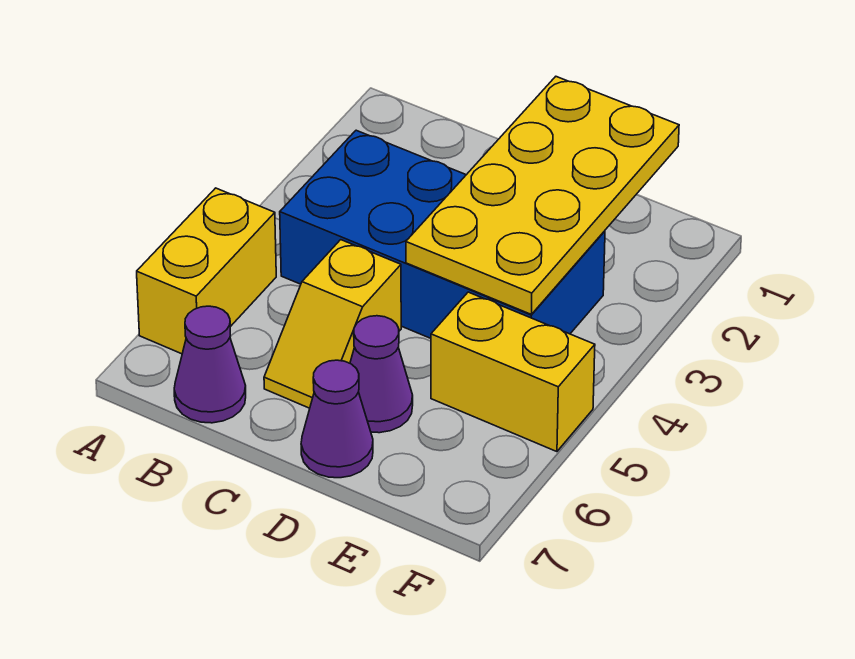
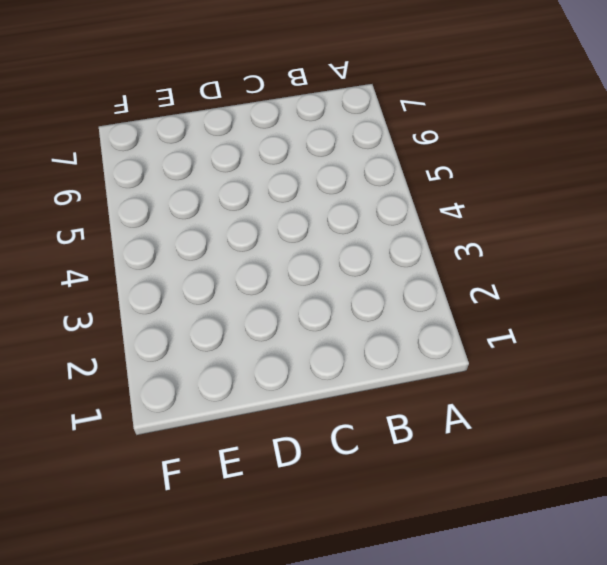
none -> yellow brick A5:A6 level 1
none -> blue brick B3:E4 level 1

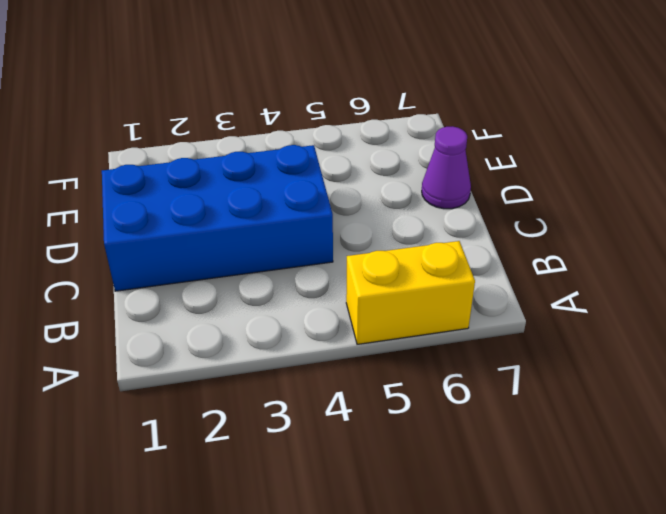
blue brick C1:D4 level 1 -> blue brick B3:E4 level 1
none -> purple cone B7 level 1
none -> yellow slope C5:C6 level 1 top 5

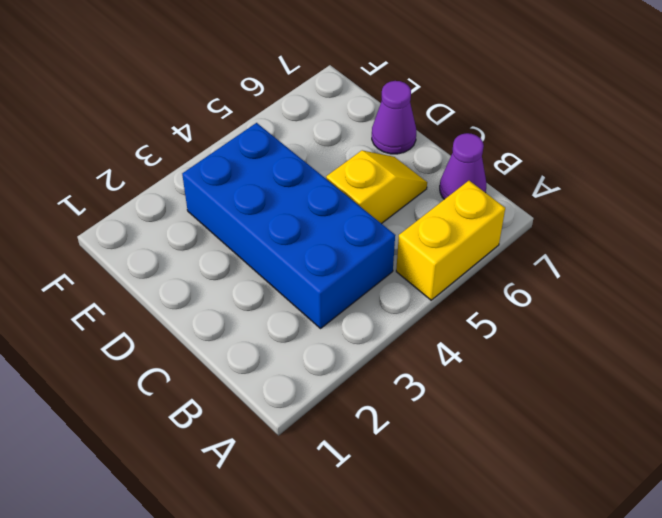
none -> purple cone D6 level 1
none -> yellow brick E5:F5 level 1

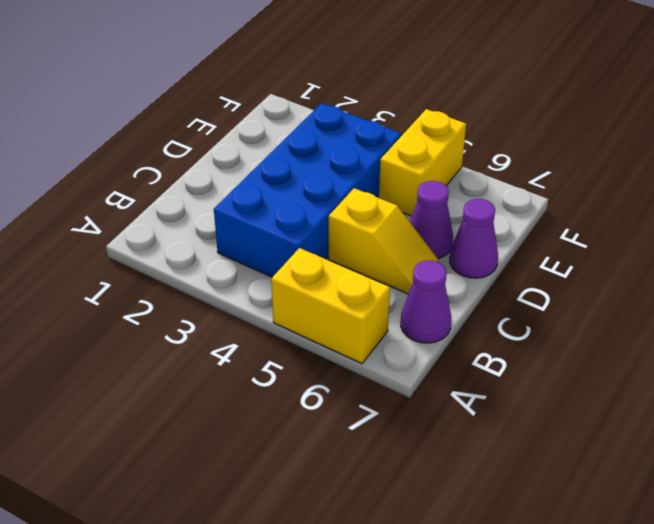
none -> yellow plate D1:E4 level 2

